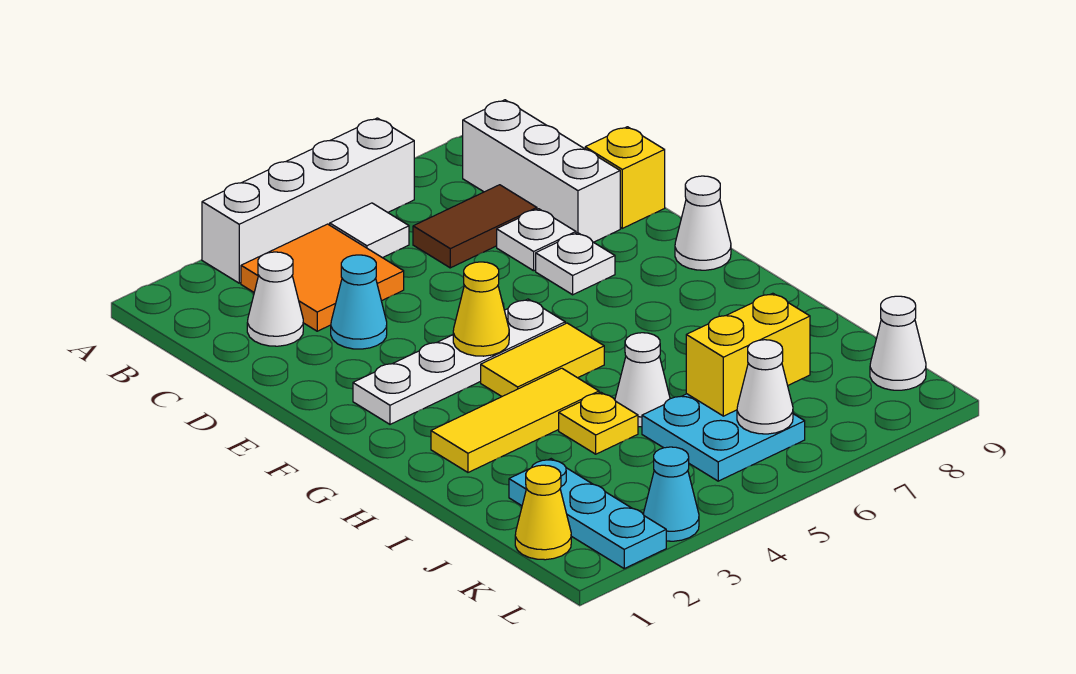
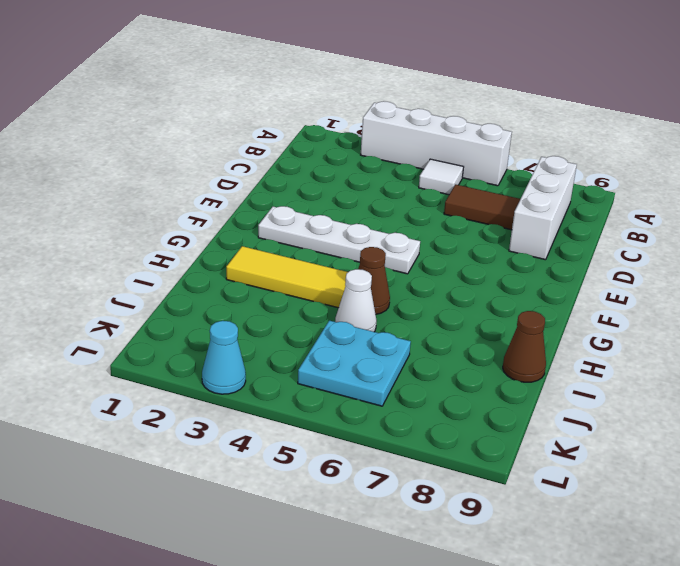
brown cone H5 level 1 -> none
brown cone I9 level 1 -> none
none -> orange tile B3:C4 level 1
none -> white cone C2 level 1
none -> cyan cone D3 level 1

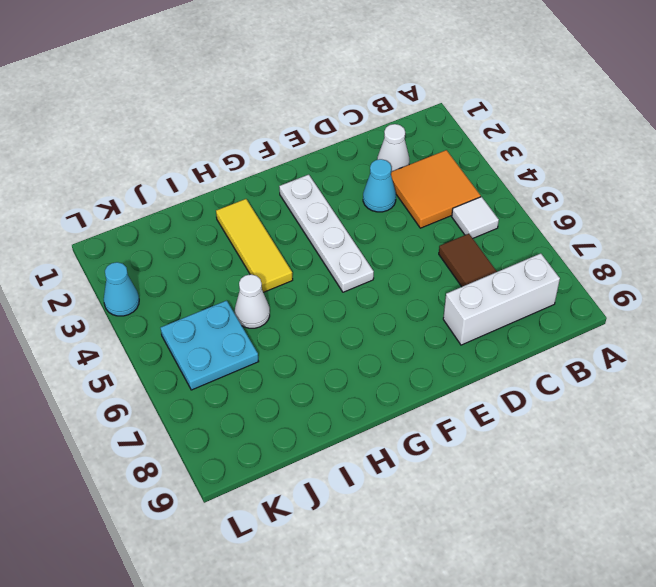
none -> white brick A3:A6 level 1
none -> white plate D7 level 1
none -> yellow brick D9 level 1

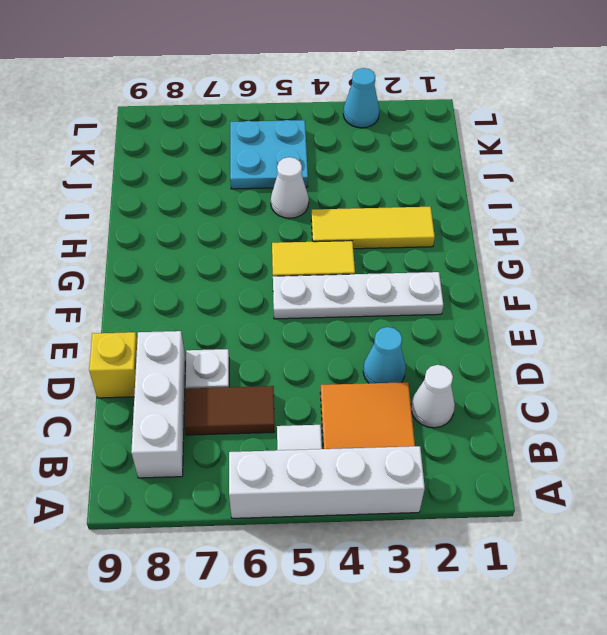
none -> white plate E7 level 1
none -> white cone F9 level 1
none -> yellow plate I4 level 1

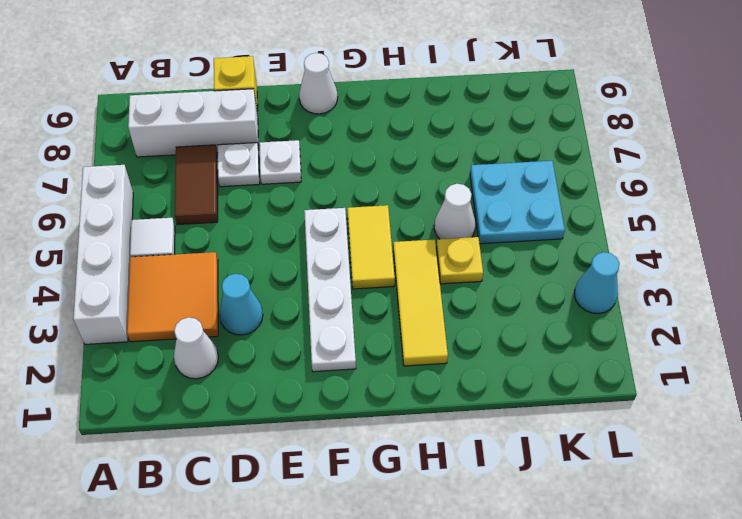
none -> cyan plate J2:L2 level 1
none -> yellow cone K1 level 1
none -> white cone K9 level 1

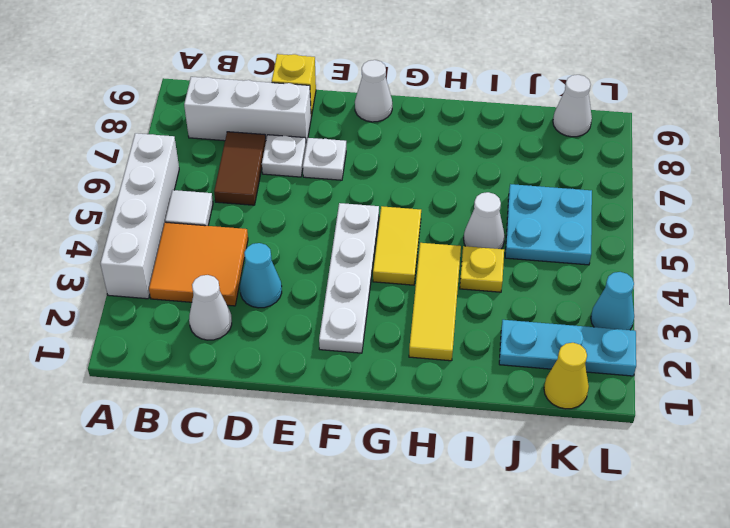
none -> yellow cone F4 level 2
none -> yellow brick J6:J7 level 2
none -> white cone K6 level 2

